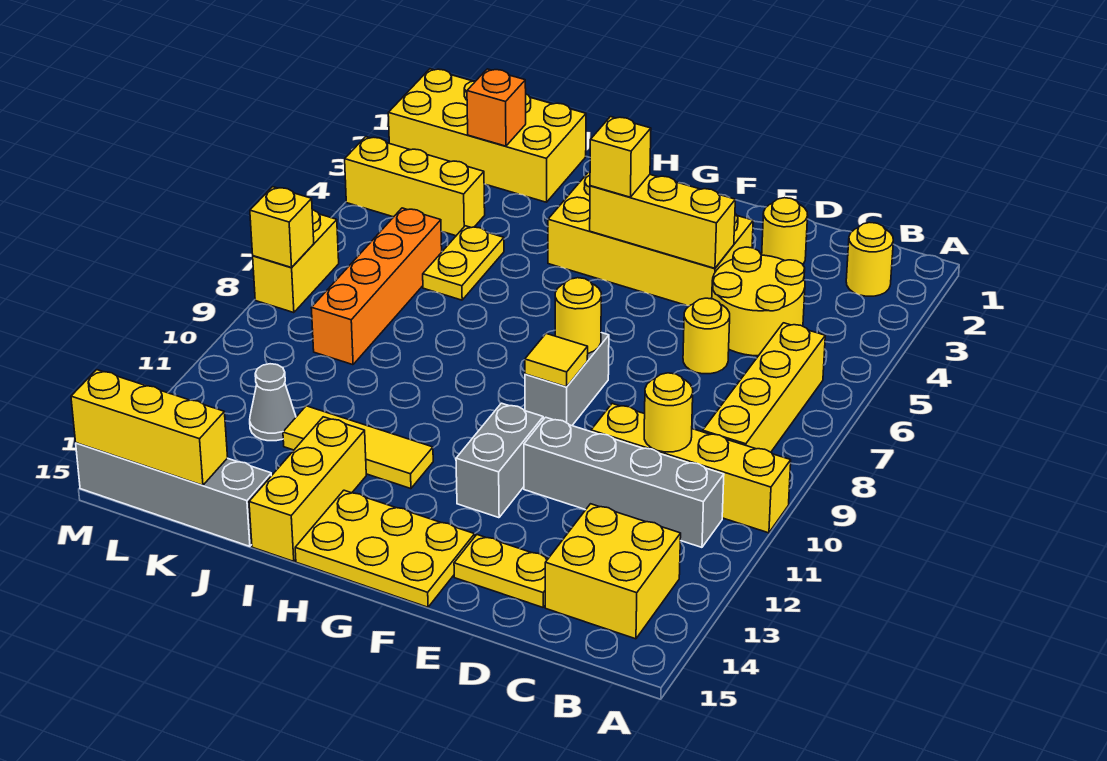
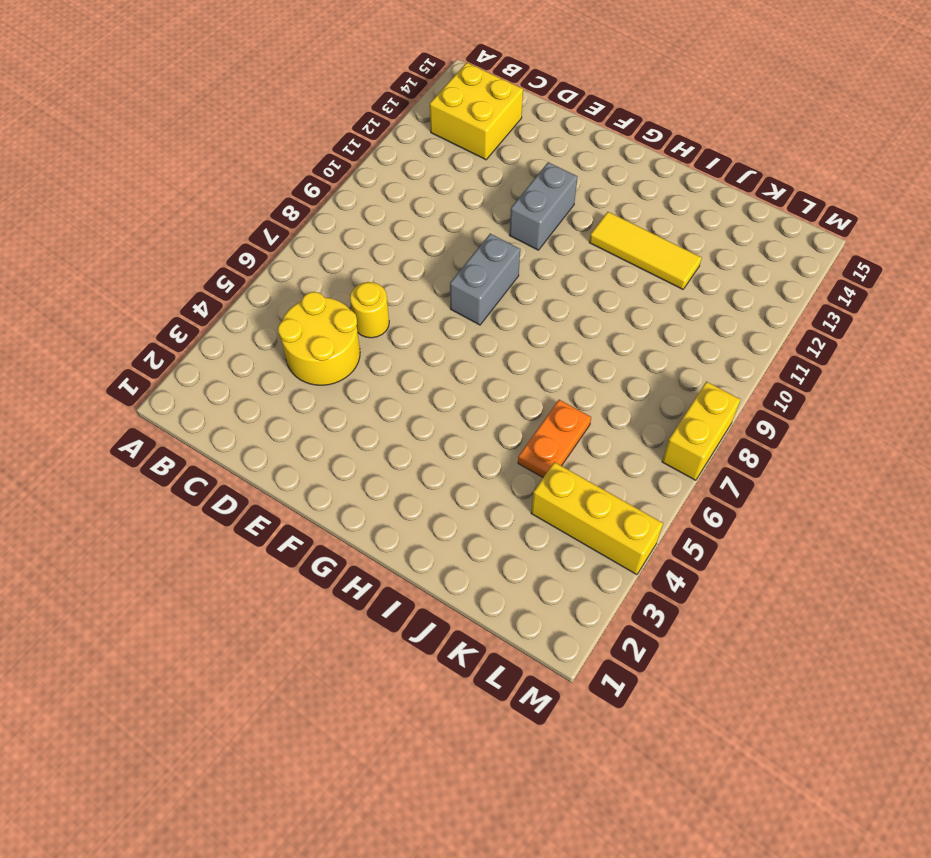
orange plate J5:J6 level 1 -> yellow plate J5:J6 level 1
none -> yellow brick A10:D10 level 1
none -> yellow round brick B2 level 1
none -> yellow brick B6:B9 level 1
none -> grey brick B11:E11 level 1

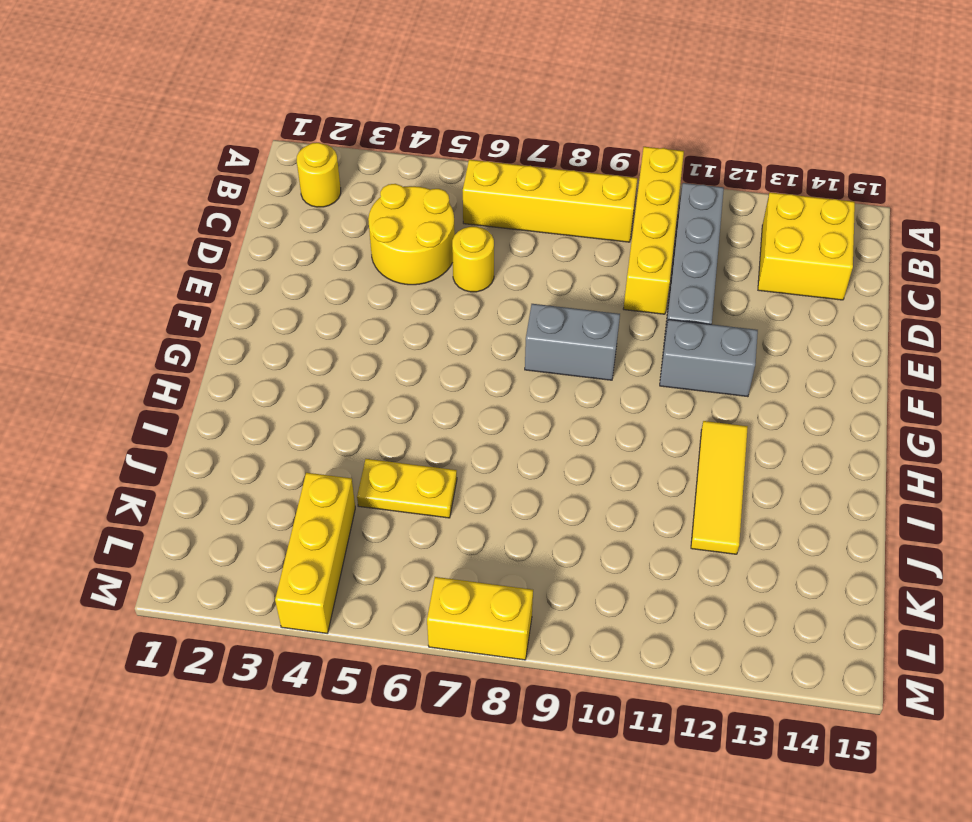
none -> yellow round brick D2 level 1
none -> yellow plate D14:E14 level 1
none -> yellow brick E3:H4 level 1
none -> yellow plate F14:H15 level 1

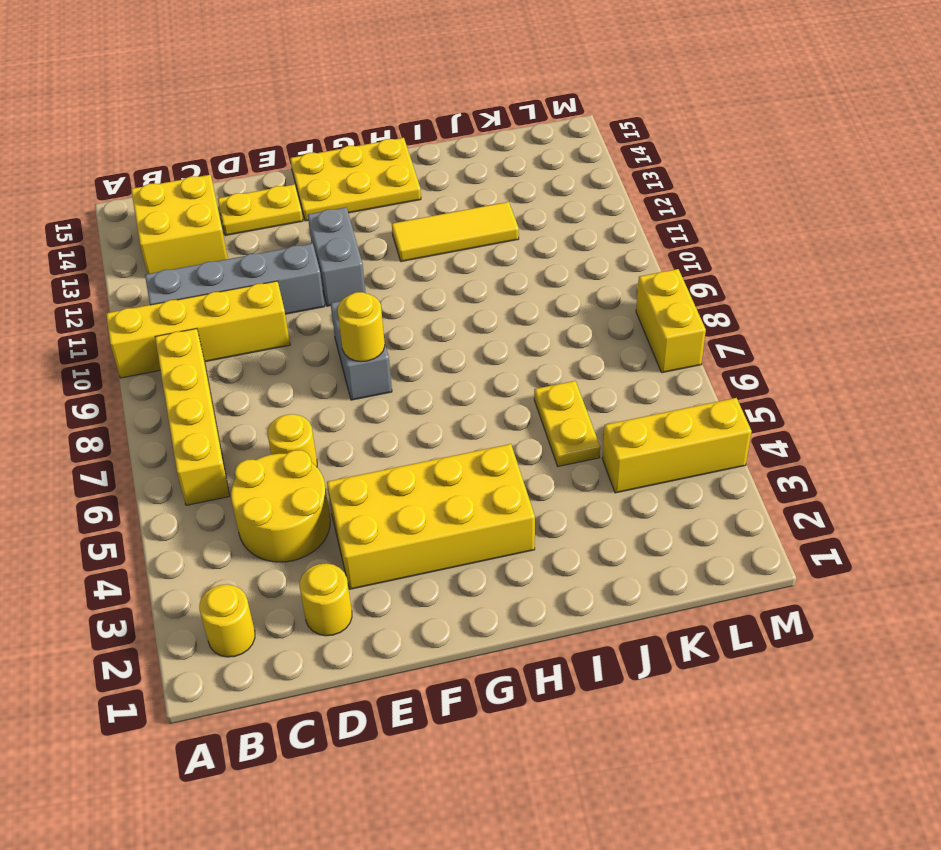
none -> yellow brick I13:I15 level 1
none -> yellow brick J1:M2 level 1
none -> grey brick J15:M15 level 1
none -> orange brick K6:K9 level 1

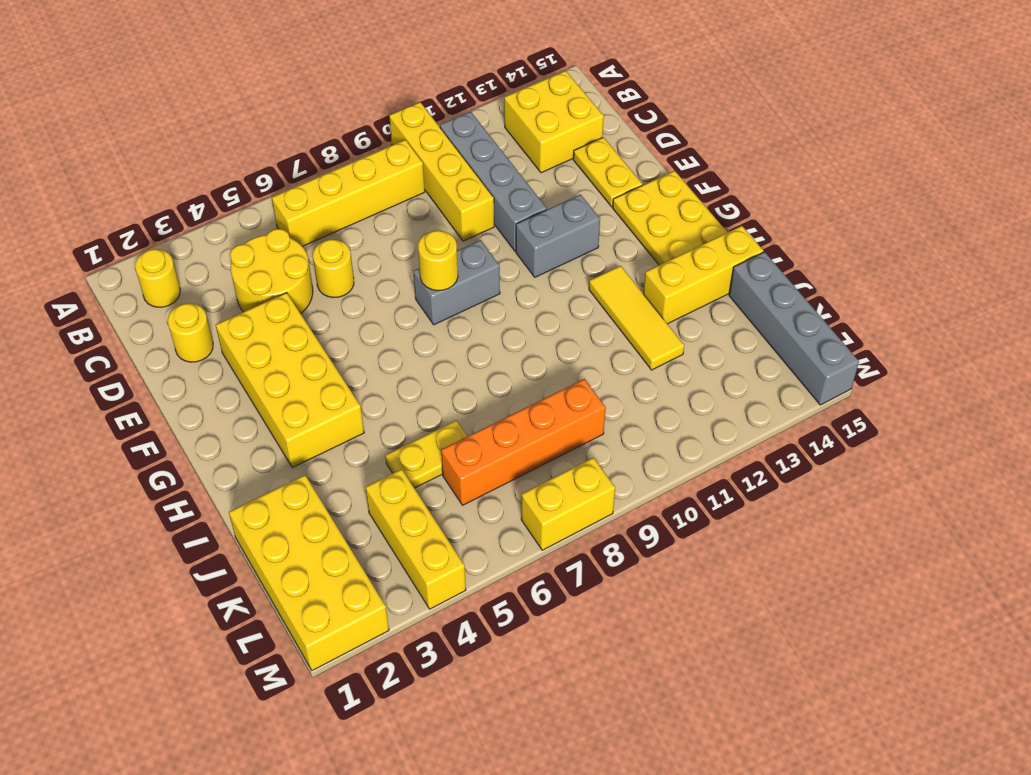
none -> grey cone K12 level 1
none -> yellow round brick C10 level 2
none -> yellow brick E4:G4 level 2
none -> yellow tile F9 level 2

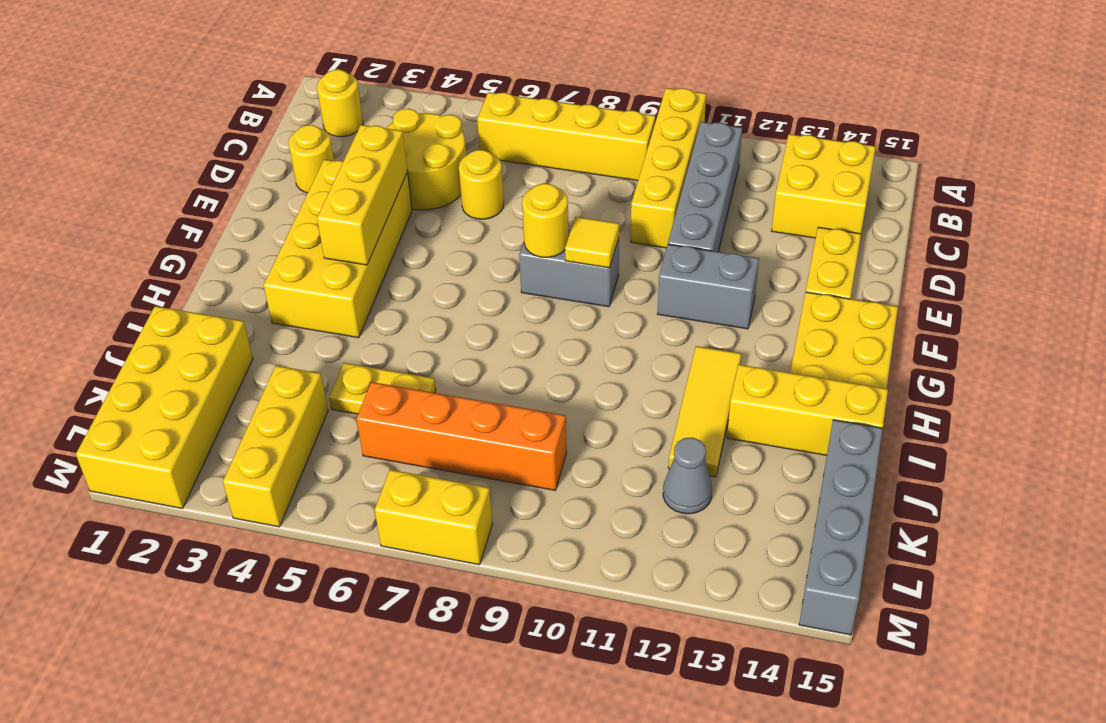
none -> yellow round brick C10 level 2
none -> orange brick K2 level 2
none -> yellow brick K15:M15 level 2
none -> yellow brick M8 level 2

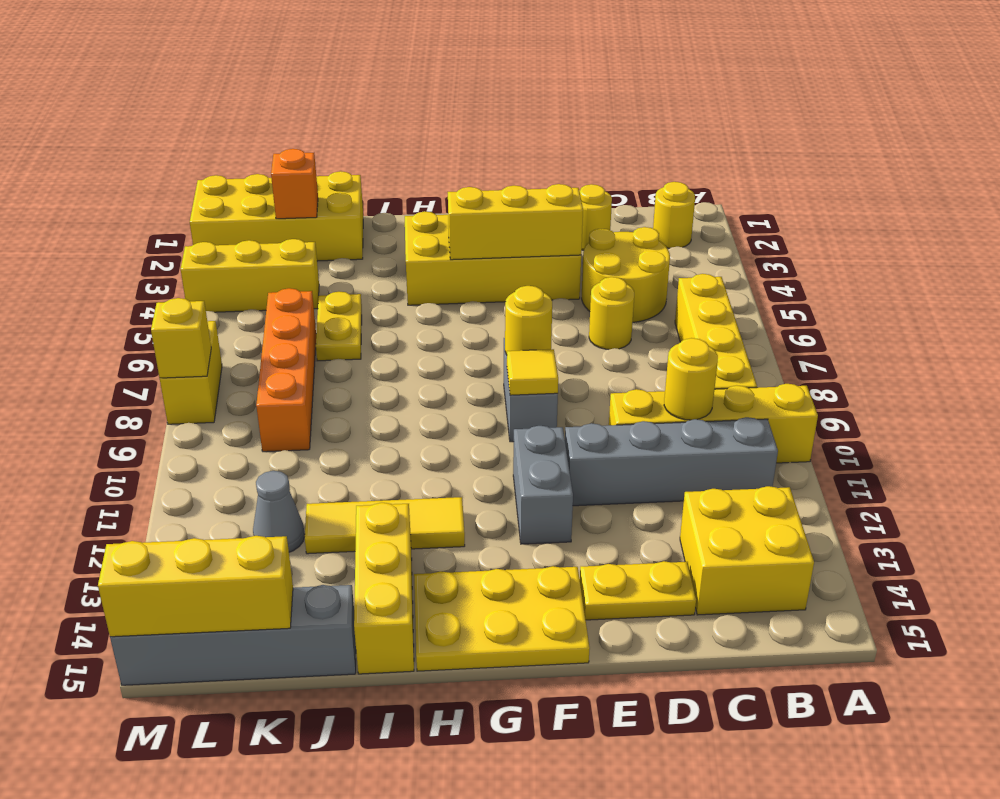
none -> yellow brick G4 level 3

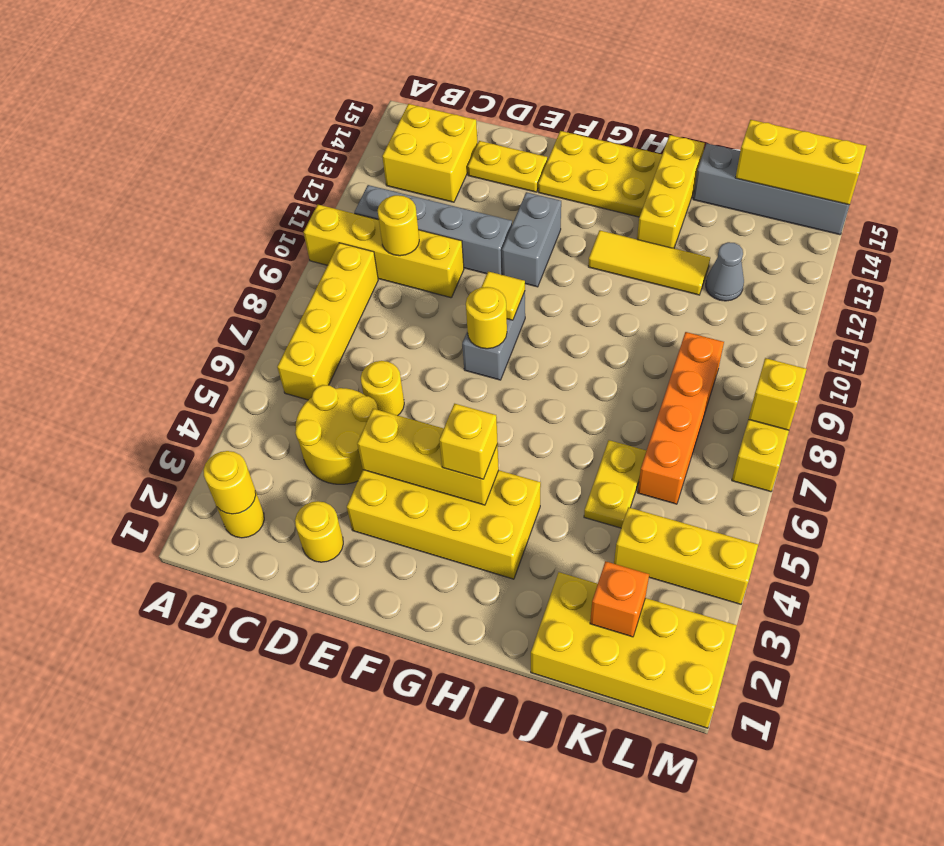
yellow round brick B2 level 2 -> none

